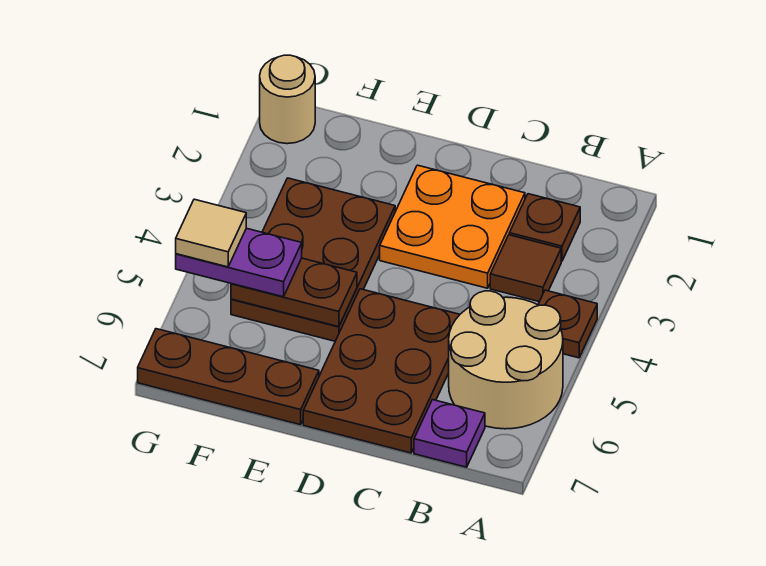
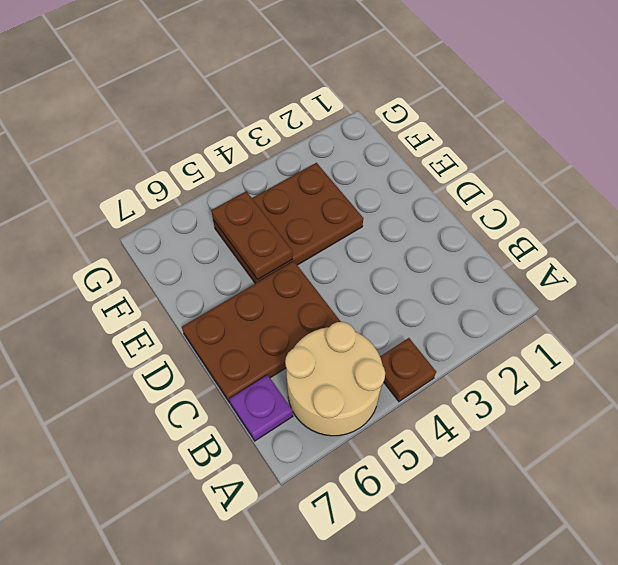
none -> brown plate B2 level 1
none -> brown tile B3 level 1
none -> orange plate C2:D3 level 1

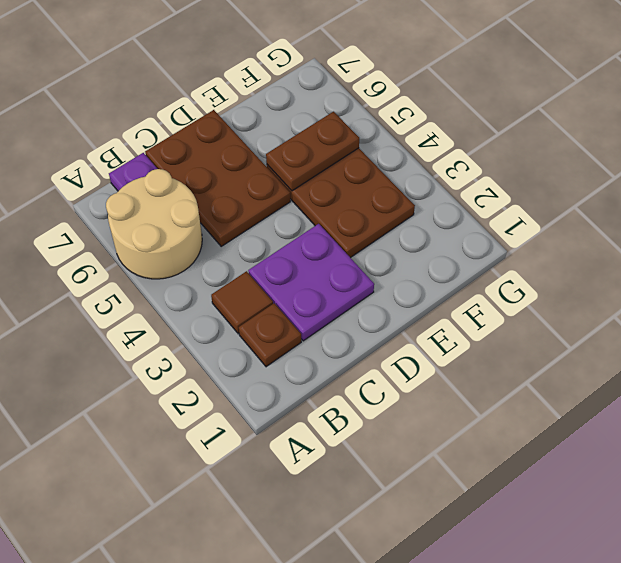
purple plate C2:D3 level 1 -> orange plate C2:D3 level 1
none -> brown plate A4 level 1
none -> brown plate E7:G7 level 1
none -> tan round brick G1 level 1

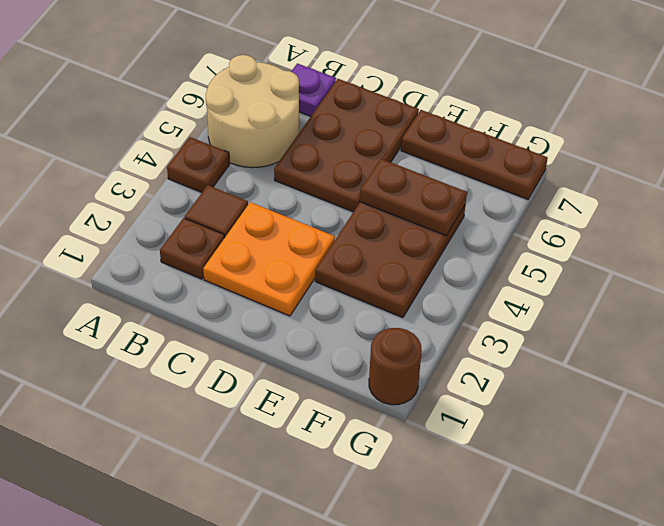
brown round brick G1 level 1 -> tan round brick G1 level 1
none -> purple plate F5:G5 level 3
none -> tan tile G5 level 4

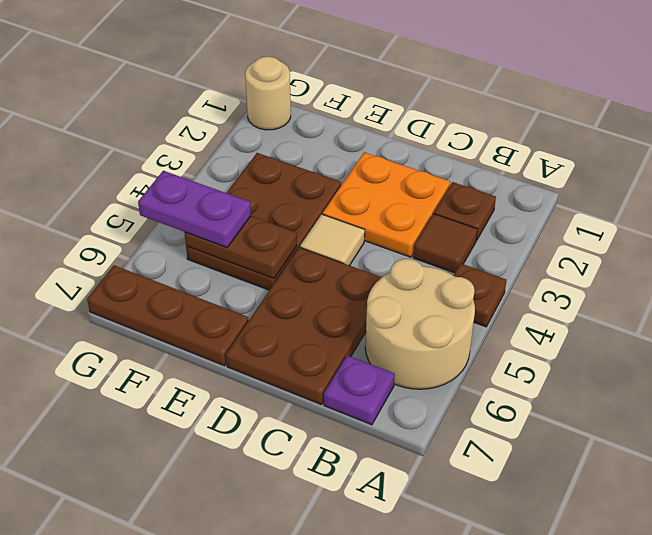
tan tile D4 level 1 -> tan tile G5 level 4

